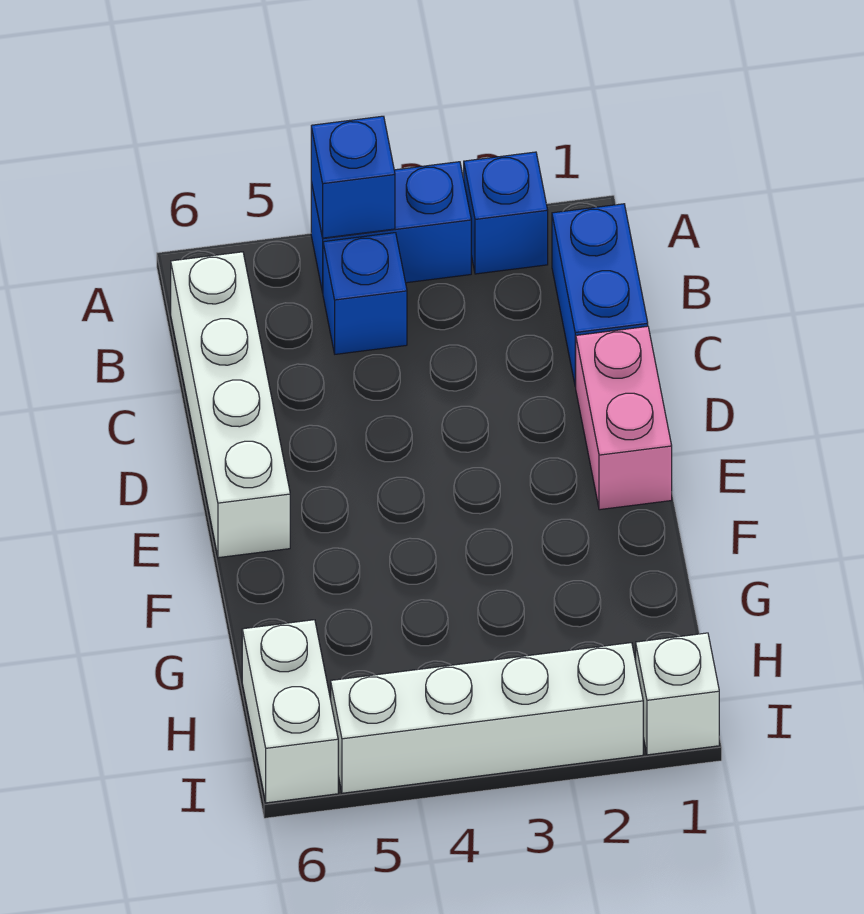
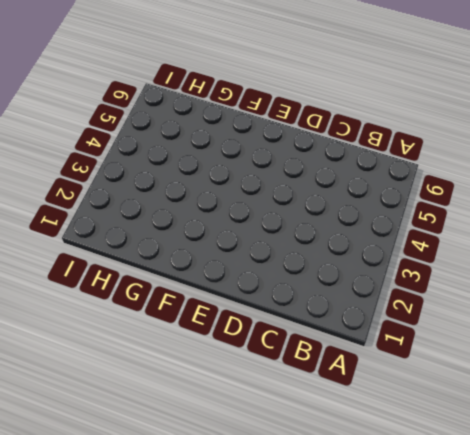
none -> blue brick A2 level 1
none -> blue brick A3:A4 level 1

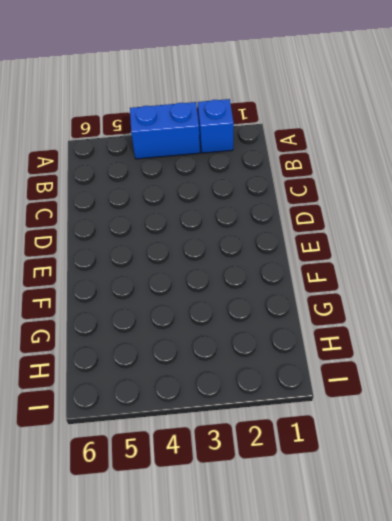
none -> blue brick B1:C1 level 1
none -> blue brick B4 level 1

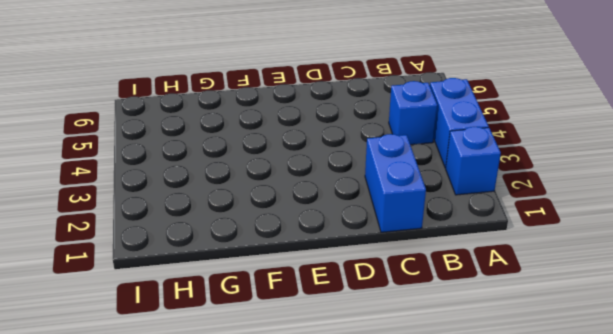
blue brick C1:C2 level 1 -> blue brick B1:C1 level 1
none -> white brick B6:E6 level 1
none -> pink brick D1:E1 level 1

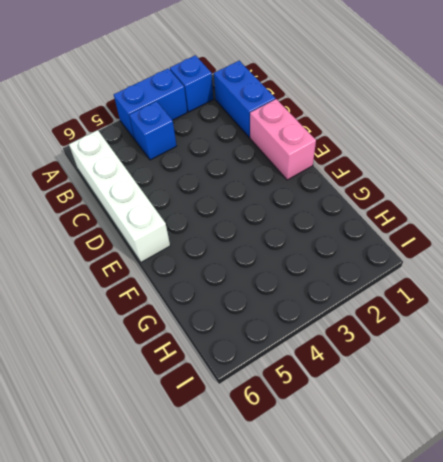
none -> white brick H6:I6 level 1
none -> white brick I1 level 1

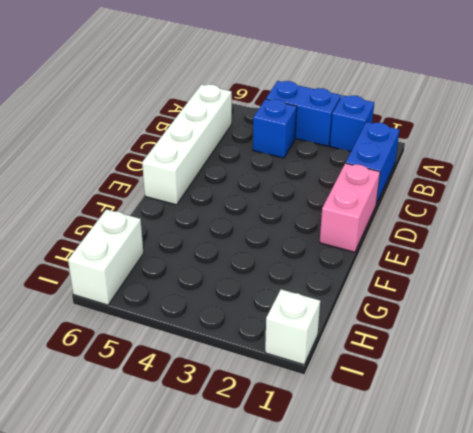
none -> white brick I2:I5 level 1
none -> blue brick A4 level 2

